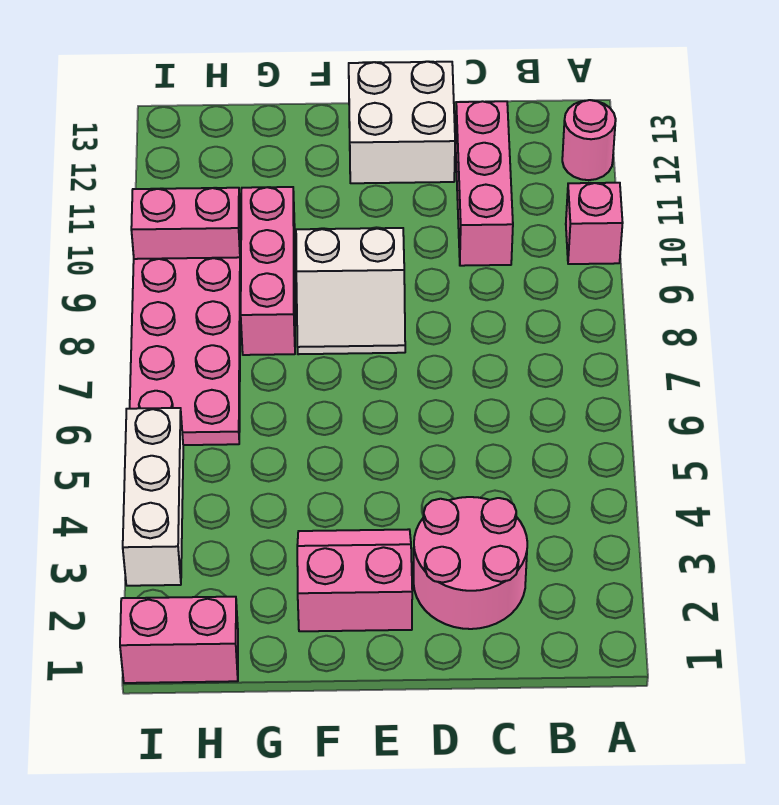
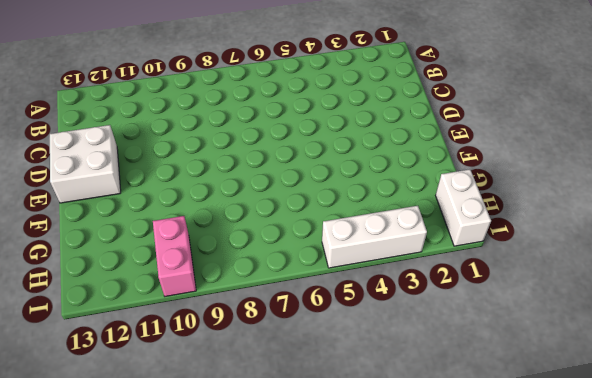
white brick H1:I1 level 1 -> pink brick H1:I1 level 1
none -> pink brick A10 level 1
none -> pink round brick A12 level 1
none -> pink round brick C2:D3 level 1

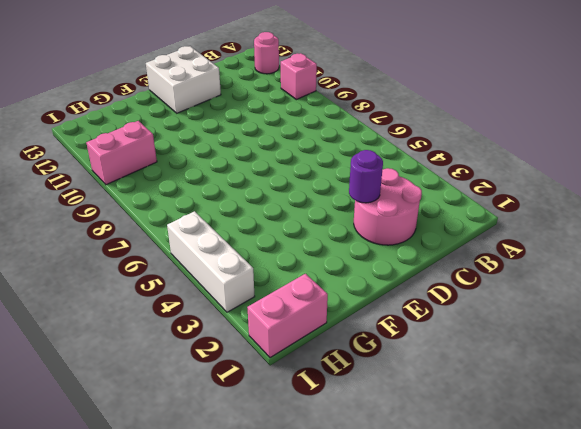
purple round brick D3 level 2 -> none
none -> pink brick C10:C12 level 1
none -> pink slope E2:F3 level 1 top 2
none -> white slope E8:F9 level 1 top 9

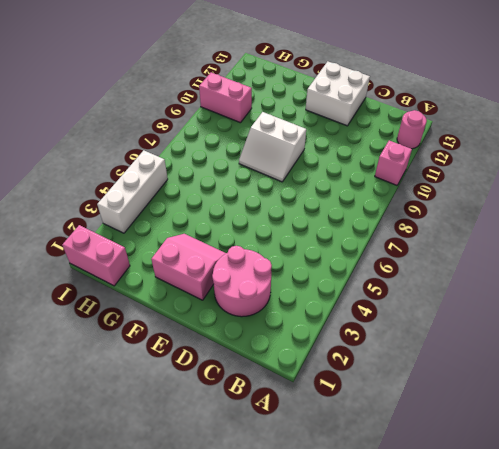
none -> pink brick C10:C12 level 1
none -> pink brick G8:G10 level 1
none -> pink plate H6:I9 level 1

